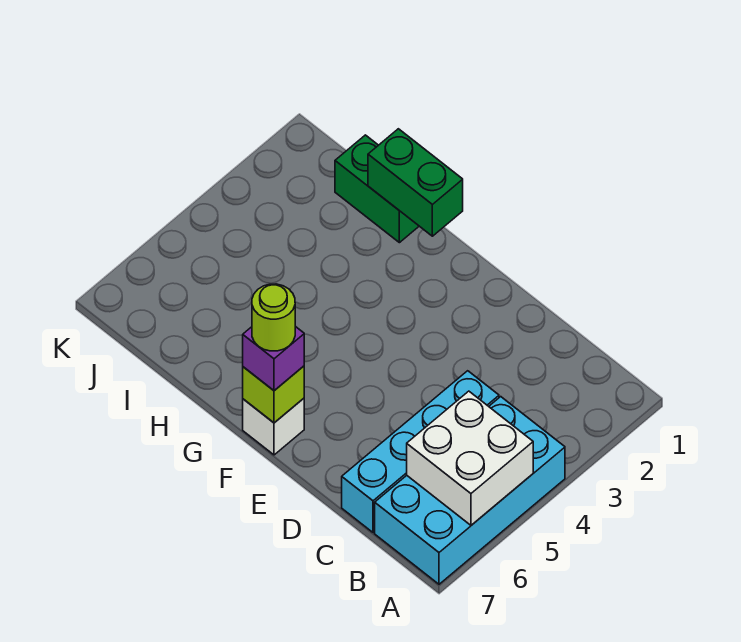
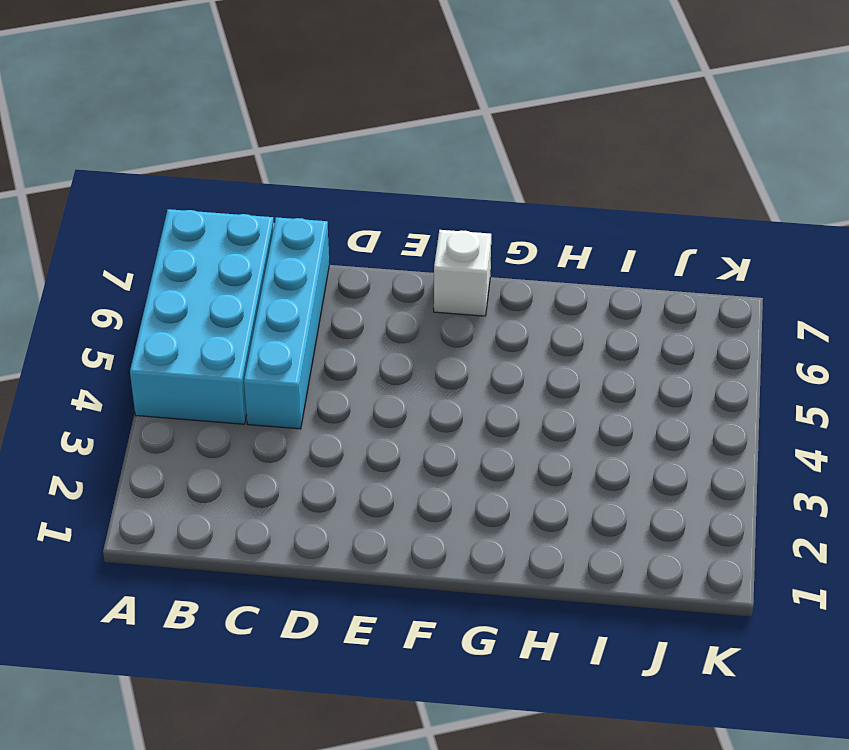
none -> green brick H1:I1 level 1
none -> white brick A5:B6 level 2

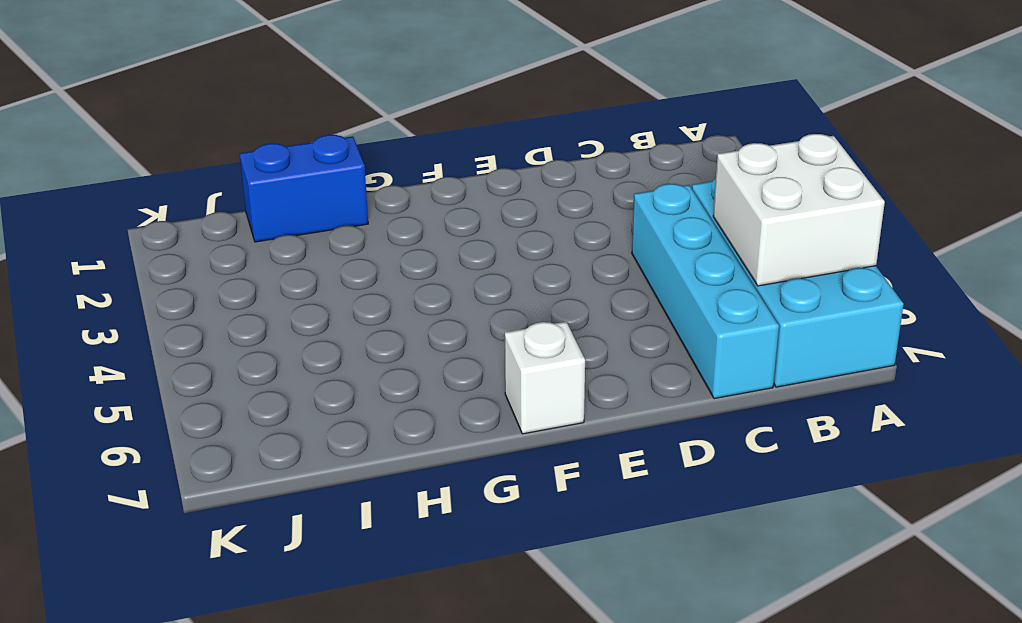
blue brick H1:I1 level 1 -> green brick H1:I1 level 1
none -> lime brick F7 level 2
none -> green brick G1:H1 level 2

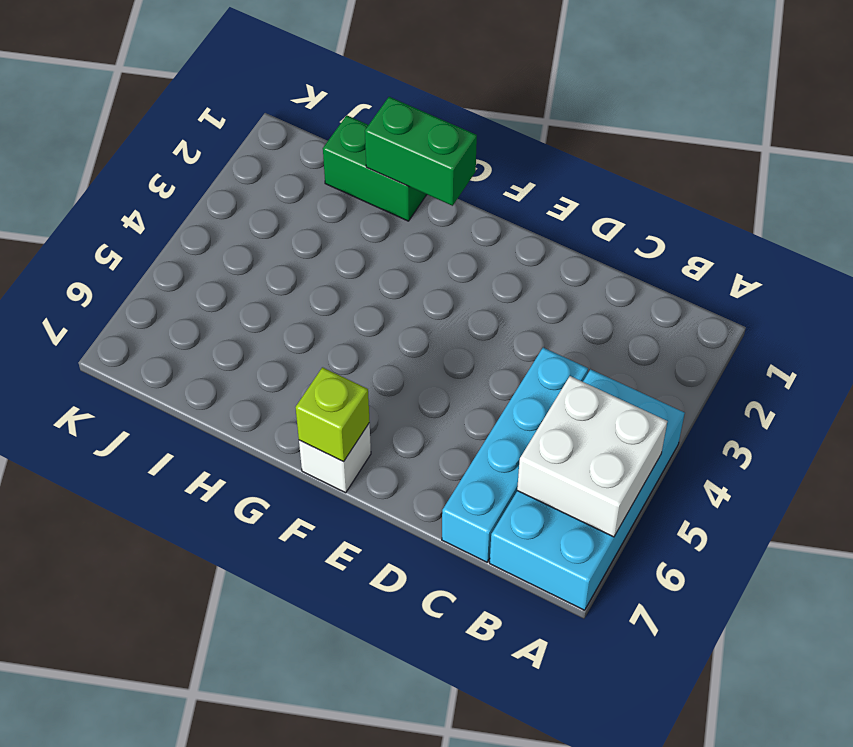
none -> purple brick F7 level 3
none -> lime round brick F7 level 4

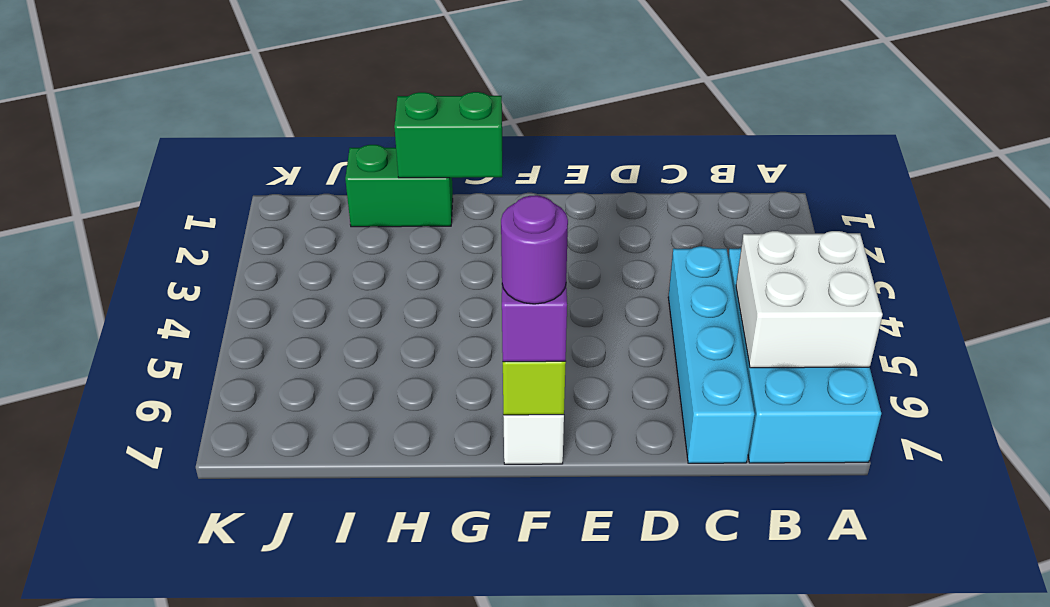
purple round brick F7 level 4 -> lime round brick F7 level 4

